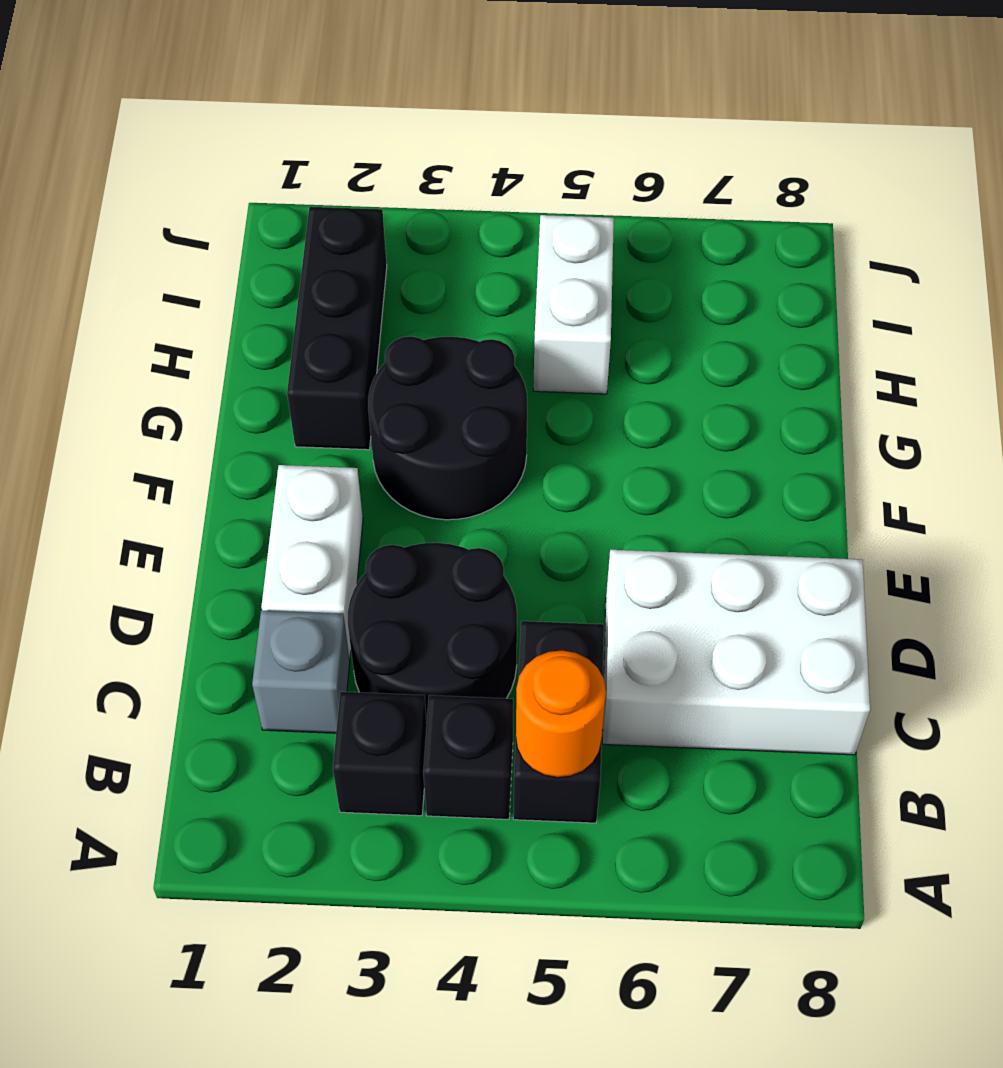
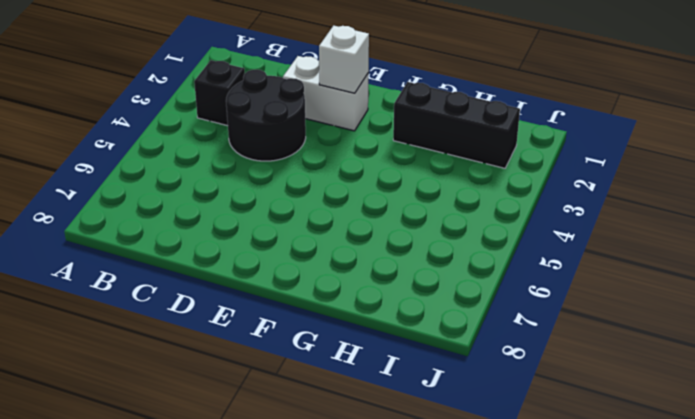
white brick E2 level 2 -> none
none -> black brick B4 level 1
none -> black brick B5:C5 level 1

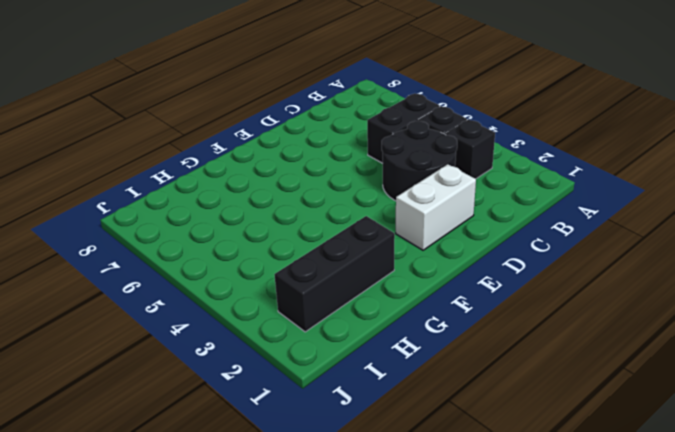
none -> grey brick C2 level 1
none -> white brick C6:D8 level 1

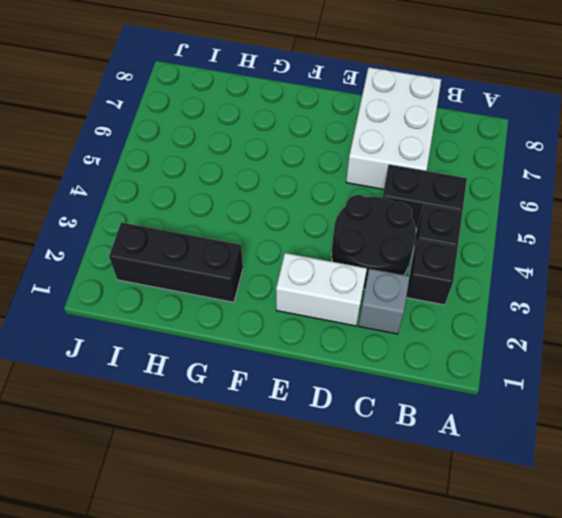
none -> black round brick F3:G4 level 1
none -> white brick H5:I5 level 1

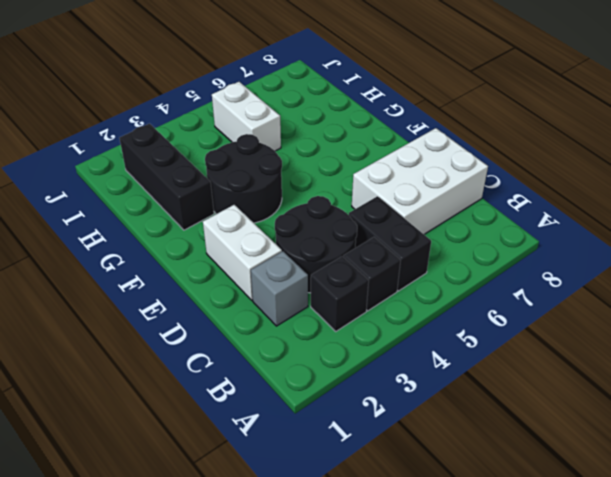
none -> orange round brick B5 level 2

